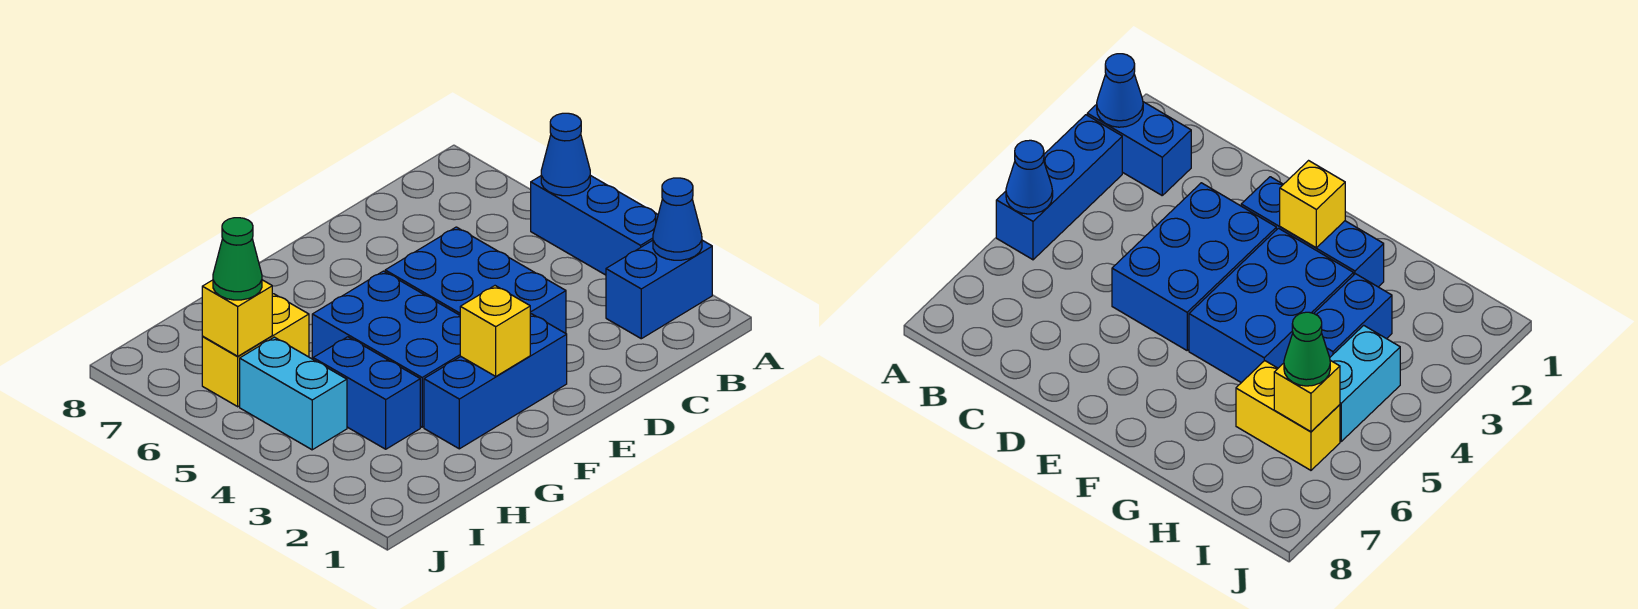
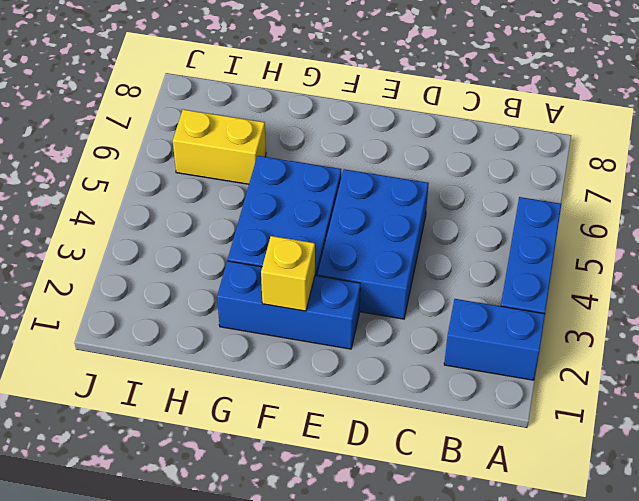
none -> blue brick H3:H4 level 1
none -> cyan brick I4:I5 level 1
none -> blue cone A2 level 2

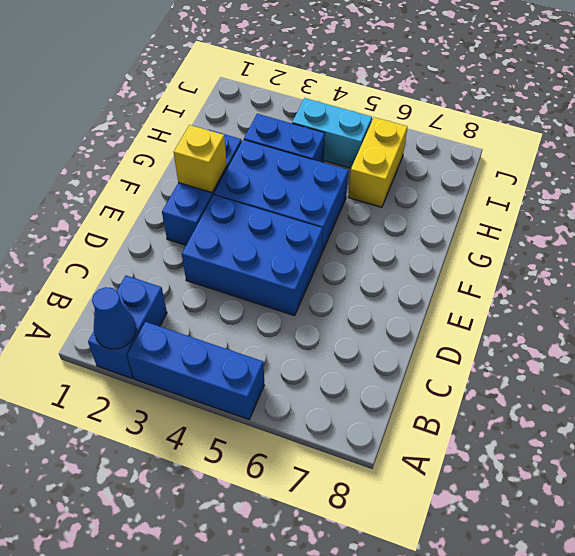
none -> blue cone A5 level 2
none -> yellow brick I6 level 2
none -> green cone I6 level 3

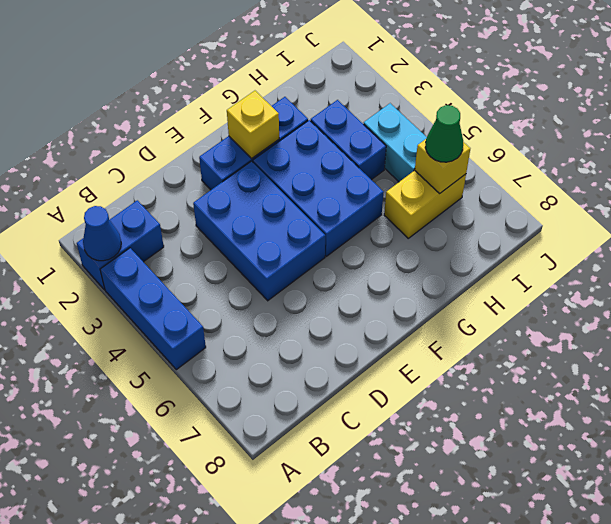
none -> blue cone A5 level 2

